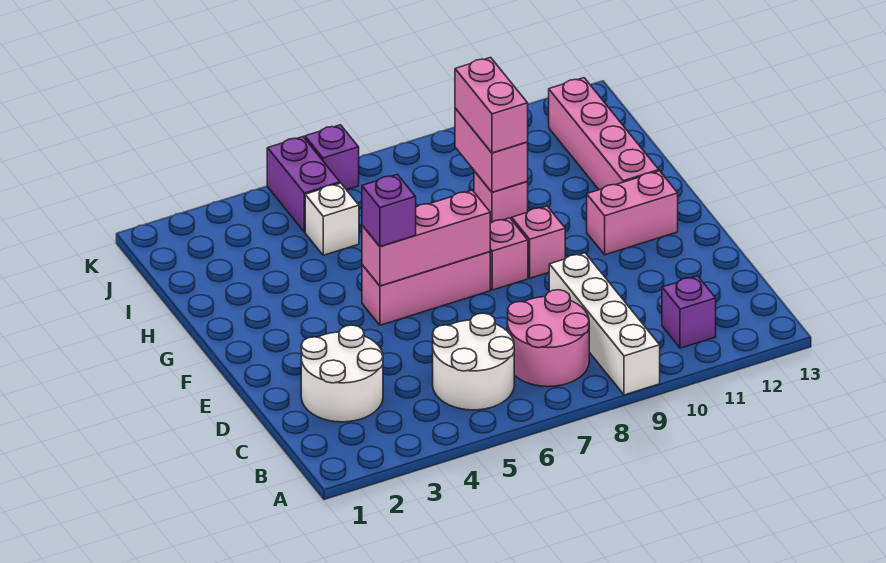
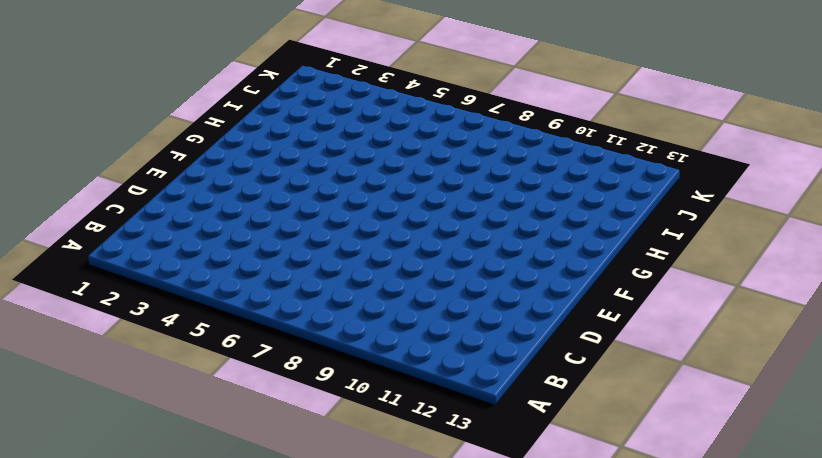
none -> white brick A9:D9 level 1
none -> white round brick B5:C6 level 1
none -> pink round brick B7:C8 level 1

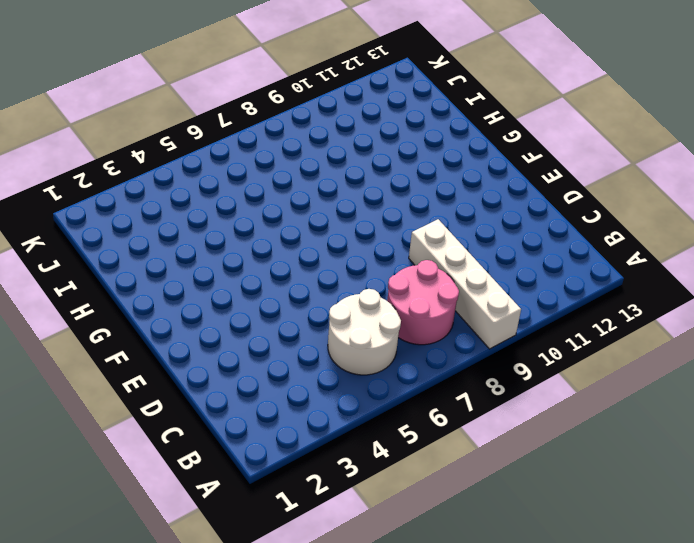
none -> purple brick B11 level 1
none -> white round brick C2:D3 level 1
none -> pink brick F5:F7 level 1

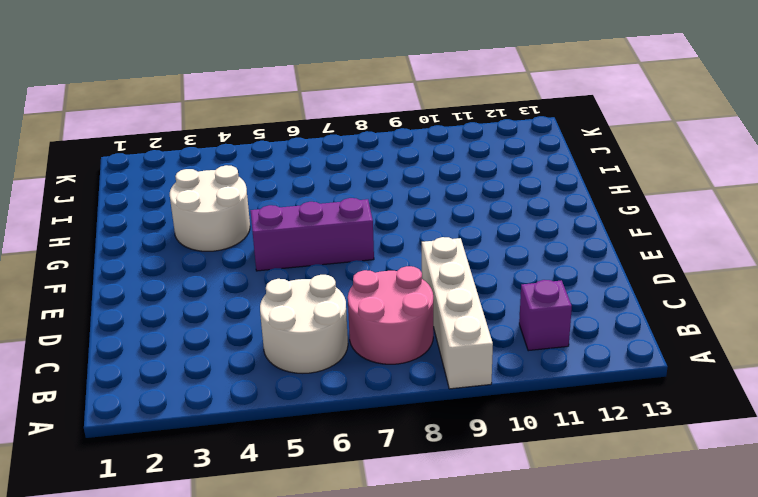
purple brick F5:F7 level 1 -> pink brick F5:F7 level 1
white round brick G3:H4 level 1 -> white round brick C2:D3 level 1
none -> pink brick F8 level 1
none -> pink brick F9 level 1
none -> pink brick F11:F12 level 1

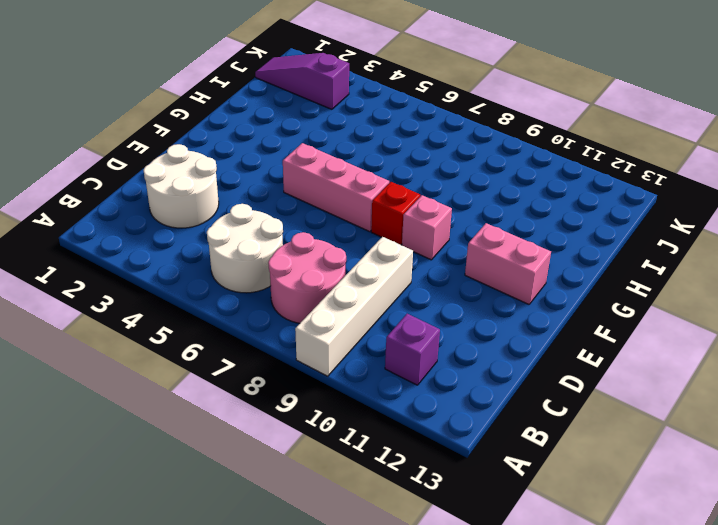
red brick F8 level 1 -> pink brick F8 level 1
purple slope J1:J3 level 1 top 3 -> none
none -> pink brick G12:J12 level 1
none -> pink brick H9 level 1
none -> white brick I5 level 1

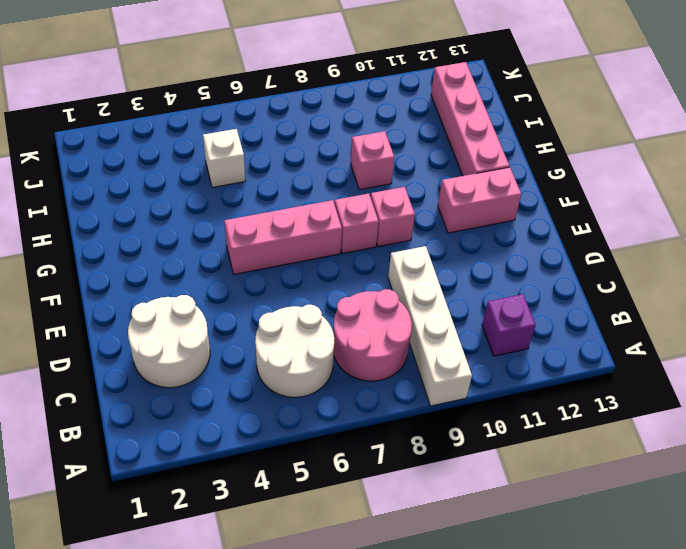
none -> purple brick J5:K5 level 1
none -> purple brick K6 level 1
none -> pink brick F5:F7 level 2

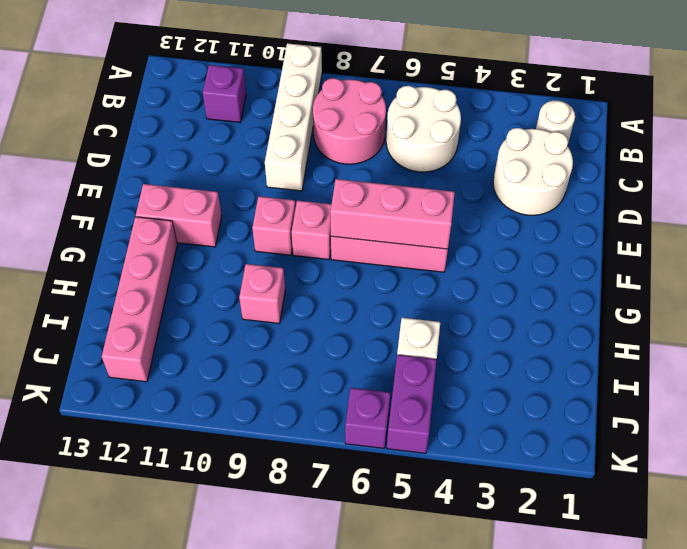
white round brick B2 level 1 -> none
none -> pink brick H9:I9 level 2
none -> purple brick F5 level 3
none -> pink brick H9:I9 level 3

